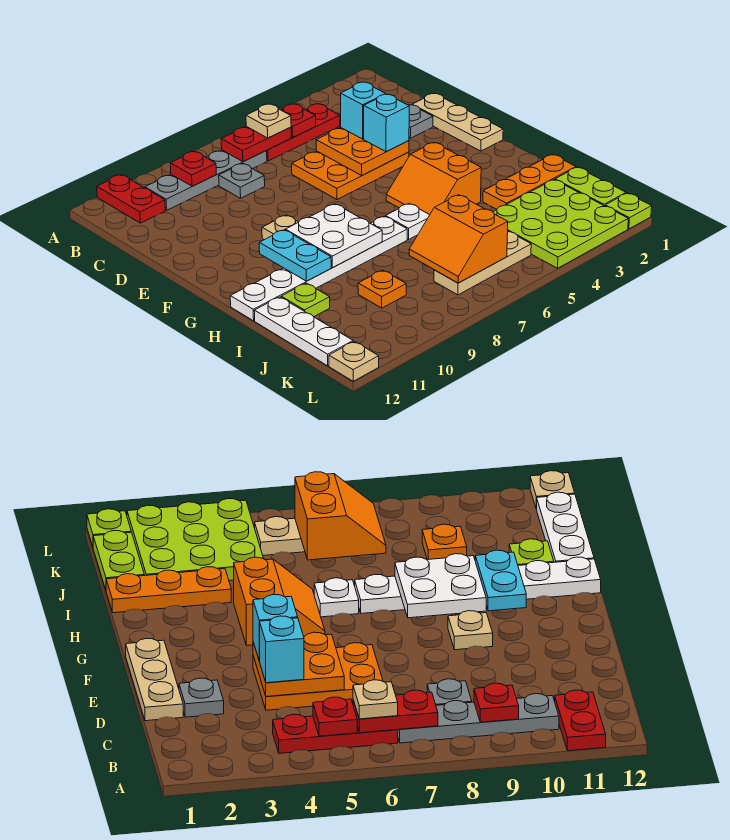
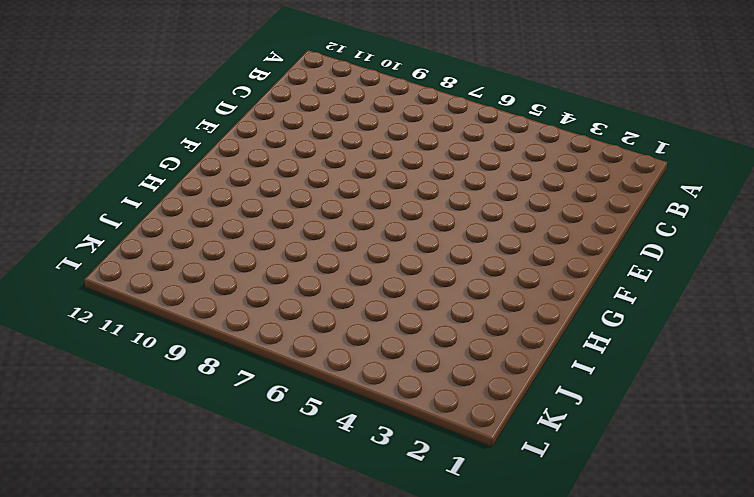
none -> red plate A11:B11 level 1
none -> red plate B4:B6 level 1
none -> grey plate B7:B10 level 1
none -> grey plate C8 level 1

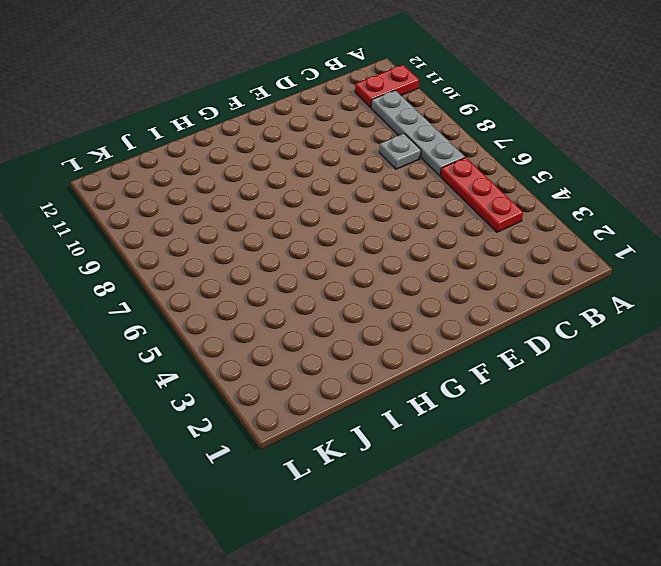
none -> tan plate D1:F1 level 1
none -> grey plate D2 level 1
none -> orange plate D4:E6 level 1
none -> tan plate F9 level 1

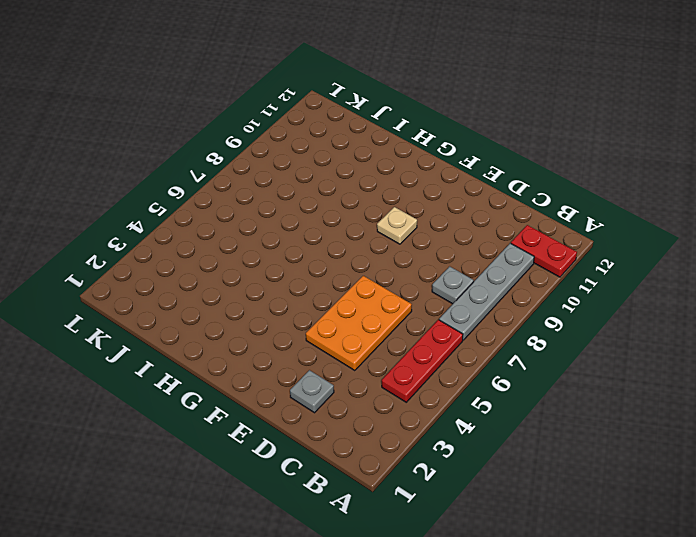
none -> tan plate D1:F1 level 1
none -> orange slope G4:H5 level 1 top 4
none -> white plate H6 level 1
none -> white plate H7:H12 level 1

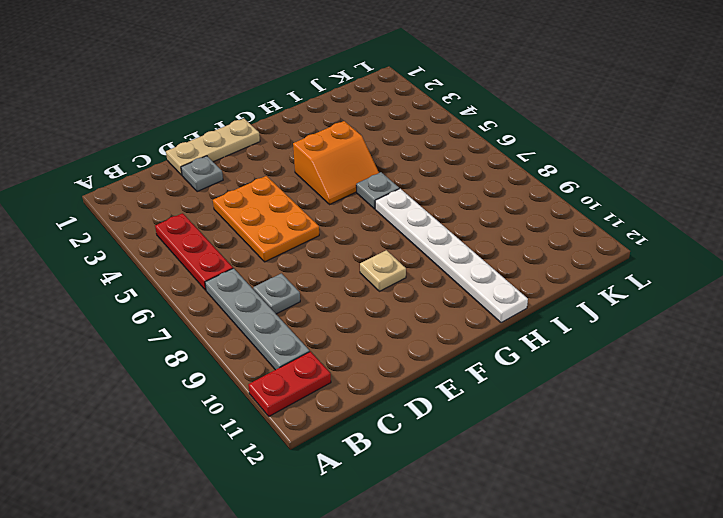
grey plate H6 level 1 -> white plate H6 level 1
none -> orange plate I1:I3 level 1
none -> lime plate I11 level 1
none -> white plate I12:K12 level 1
none -> lime plate J1:K1 level 1

